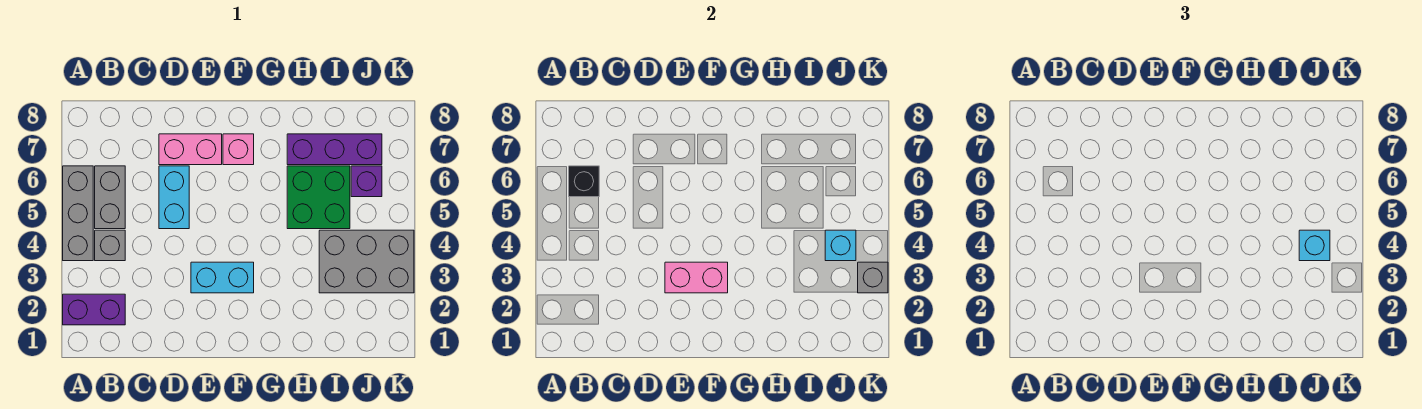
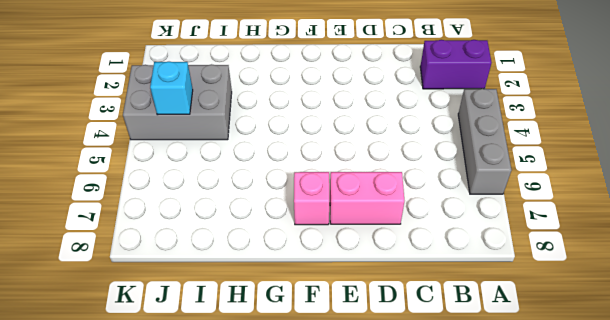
none -> grey brick B4 level 1
none -> grey brick B5:B6 level 1
none -> cyan brick D5:D6 level 1

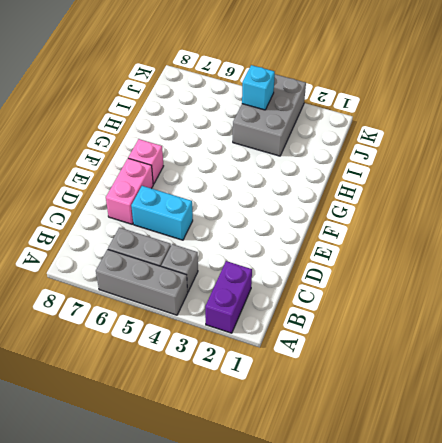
none -> cyan brick E3:F3 level 1
none -> green brick H5:I6 level 1
none -> purple brick H7:J7 level 1

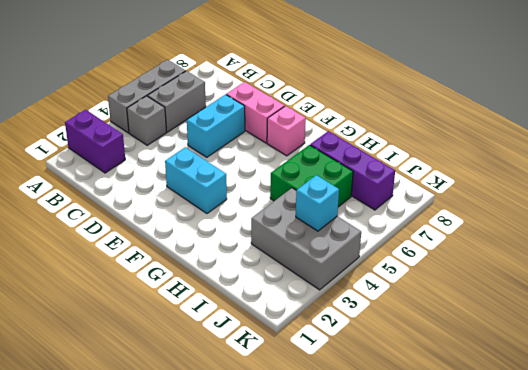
none -> purple brick J6 level 1
none -> black brick B6 level 2
none -> pink brick E3:F3 level 2

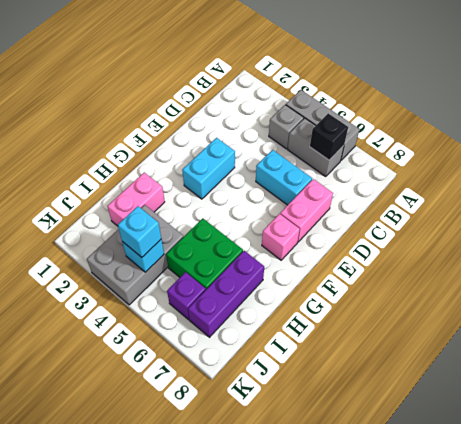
pink brick H2:I2 level 1 -> pink brick E3:F3 level 2
none -> purple brick A2:B2 level 1
none -> grey brick K3 level 2

